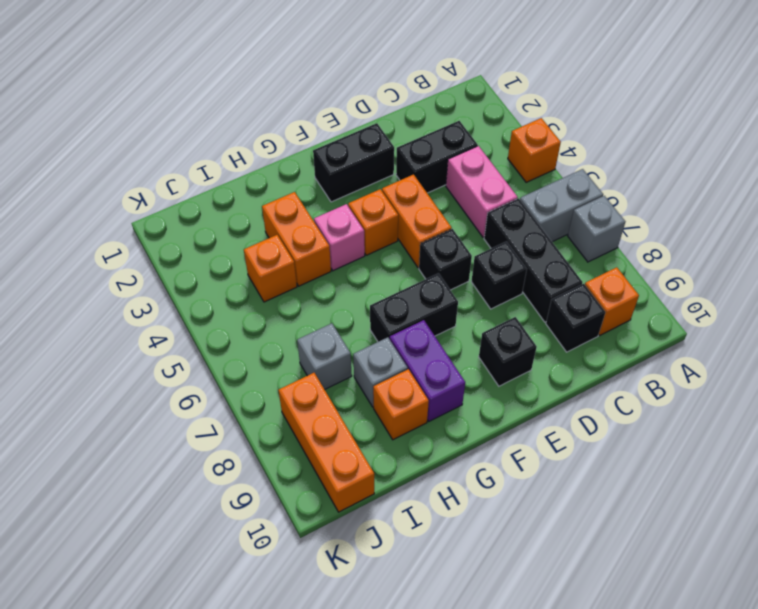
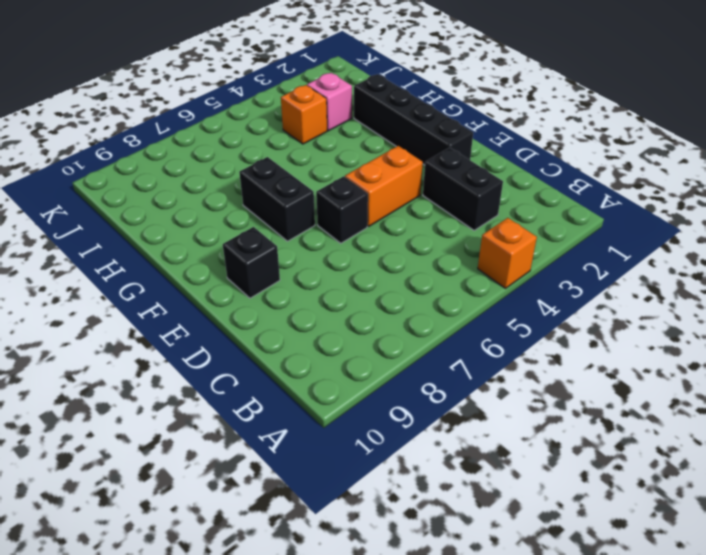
black brick E2:H2 level 1 -> black brick E2:F2 level 1
pink brick I3 level 1 -> pink brick G4 level 1
none -> grey brick A6:B6 level 1
none -> grey brick A7 level 1
none -> orange brick B9 level 1

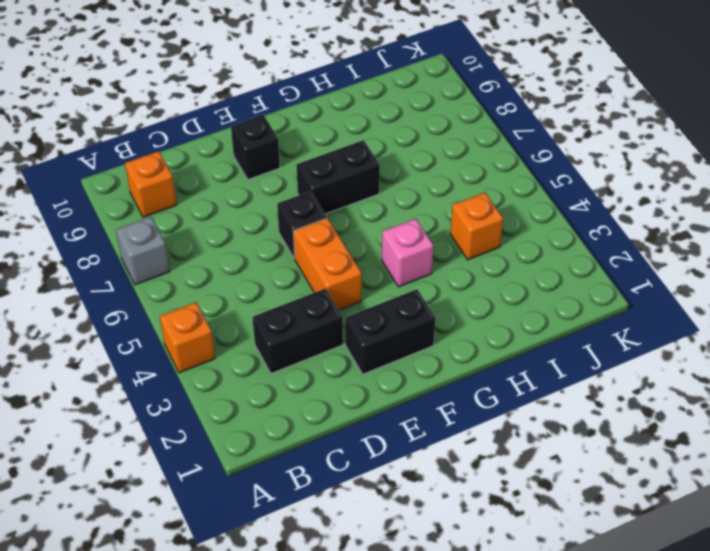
none -> grey brick A6:B6 level 1
none -> pink brick C4:C5 level 1
none -> black brick C6:C8 level 1

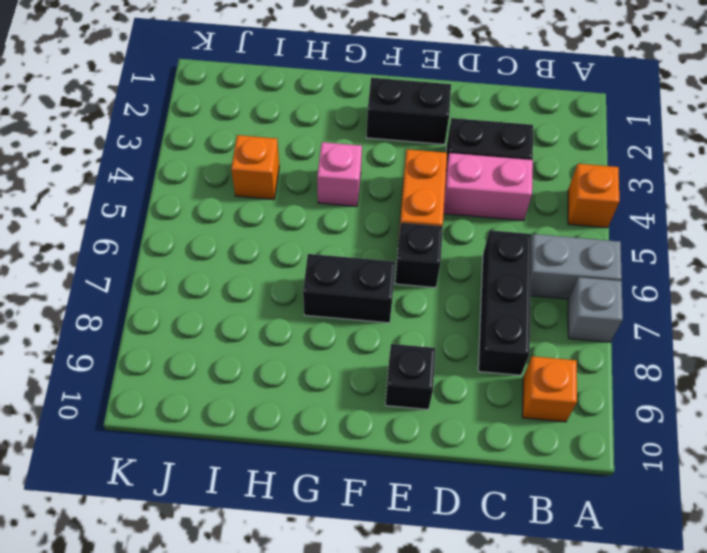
pink brick C4:D4 level 1 -> pink brick C4:C5 level 1
none -> black brick C9 level 1
none -> black brick D7 level 1
none -> orange brick F4 level 1

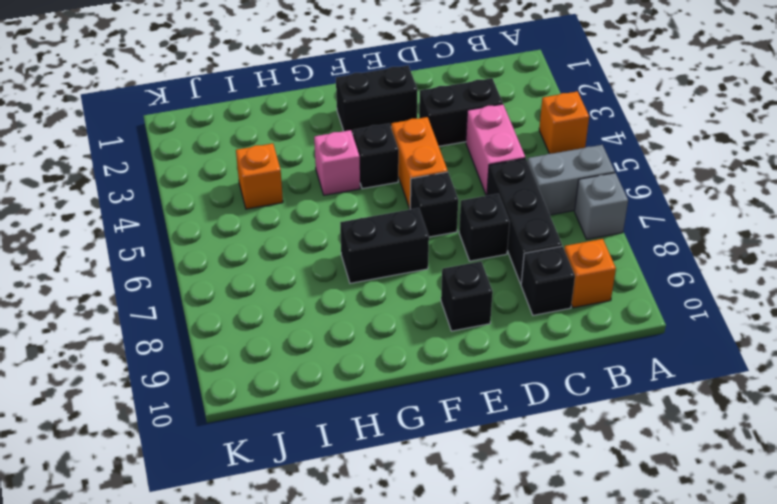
black brick F4 level 1 -> orange brick F4 level 1
none -> purple brick G8:G9 level 1
none -> orange brick H3:H4 level 1
none -> grey brick H8 level 1

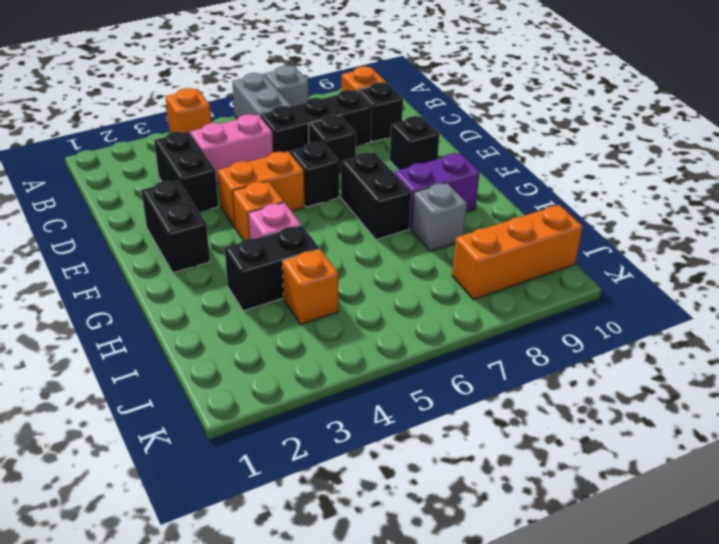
black brick H3:H4 level 1 -> orange brick H3:H4 level 1
none -> orange brick H9 level 1
none -> grey brick I7 level 1

